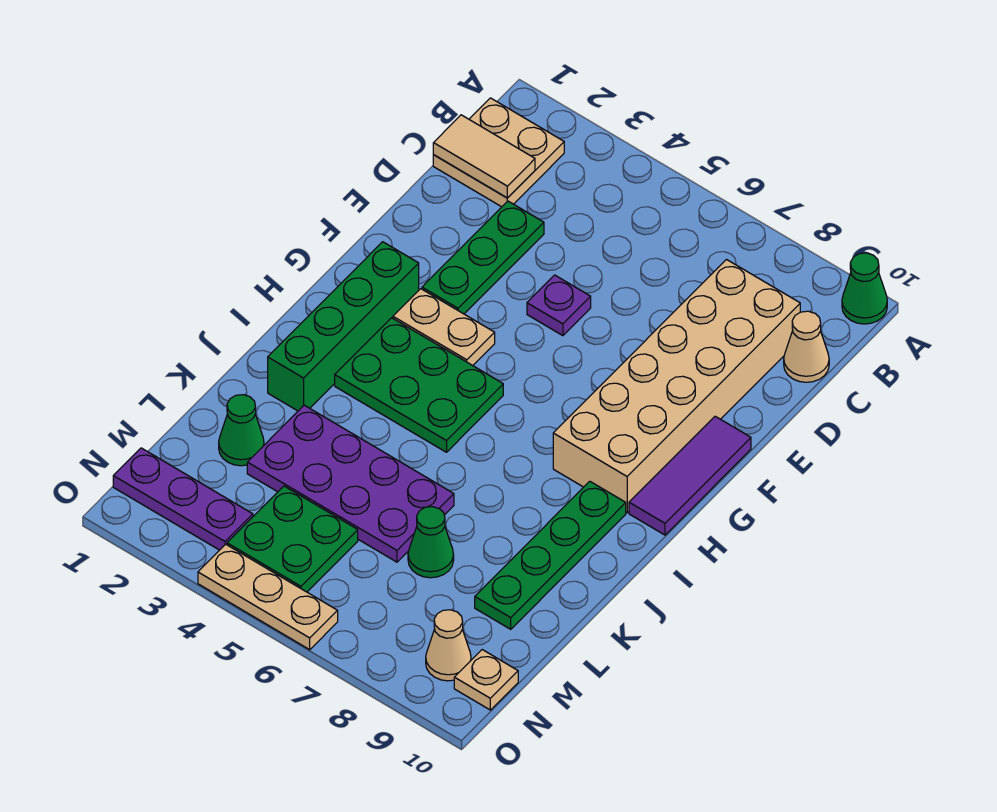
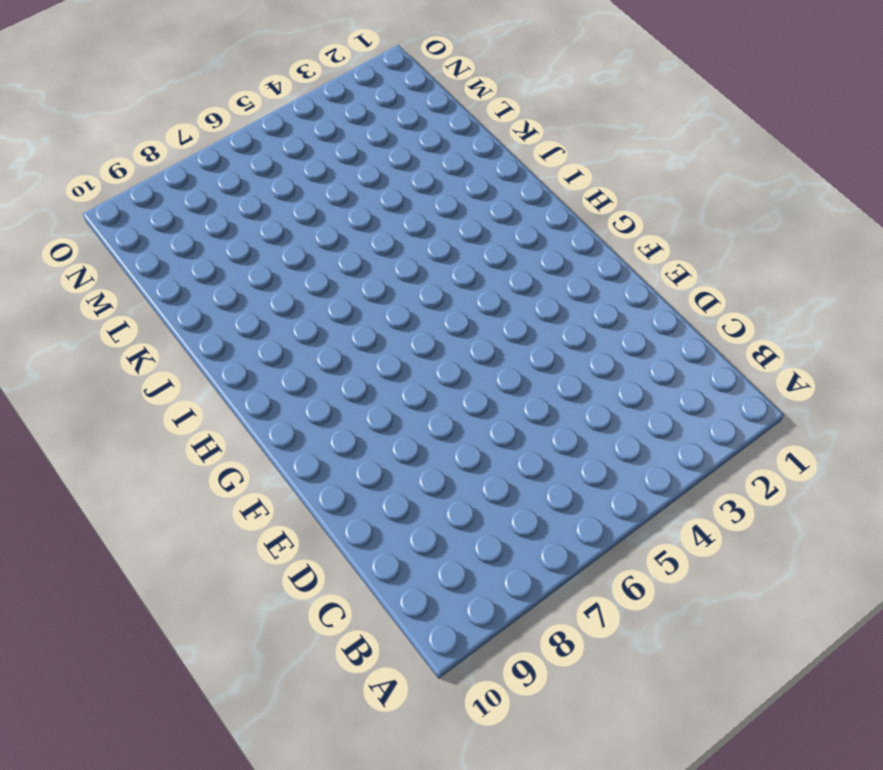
none -> green cone A10 level 1
none -> tan plate B1:C2 level 1
none -> tan brick C8:H9 level 1

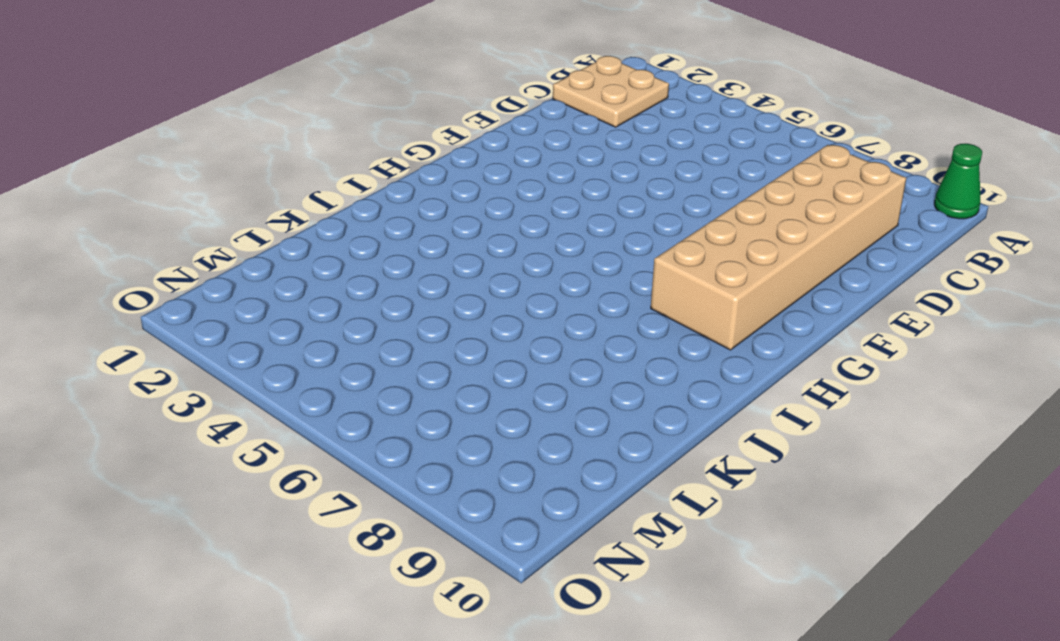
none -> tan cone C10 level 1
none -> green plate D3:F3 level 1
none -> purple plate E5 level 1

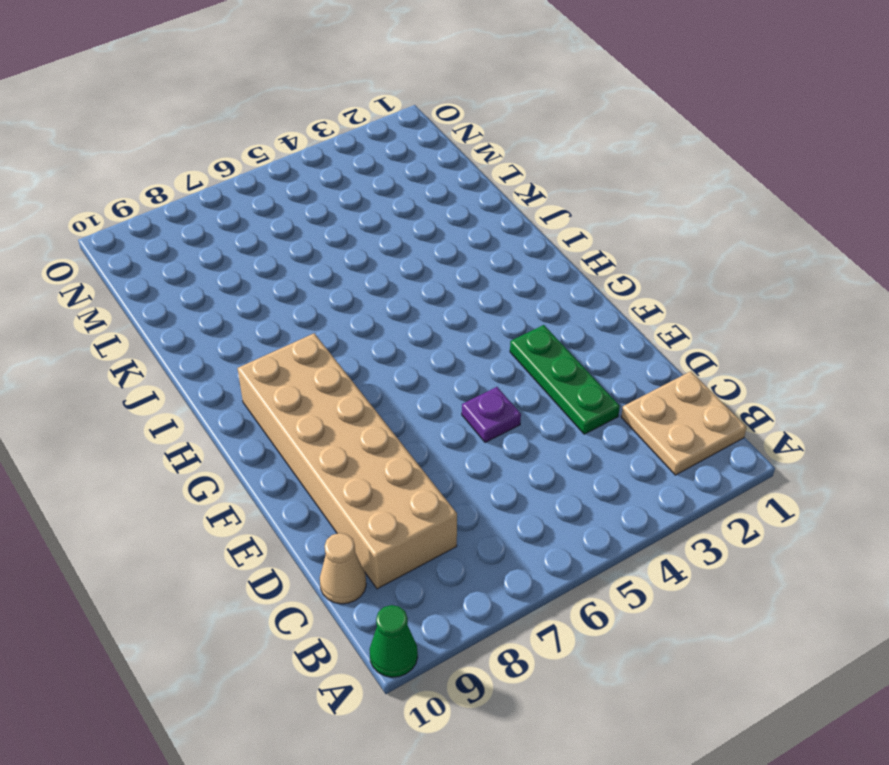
none -> purple tile F10:H10 level 1
none -> green brick G2:J2 level 1
none -> tan plate G3:G4 level 1

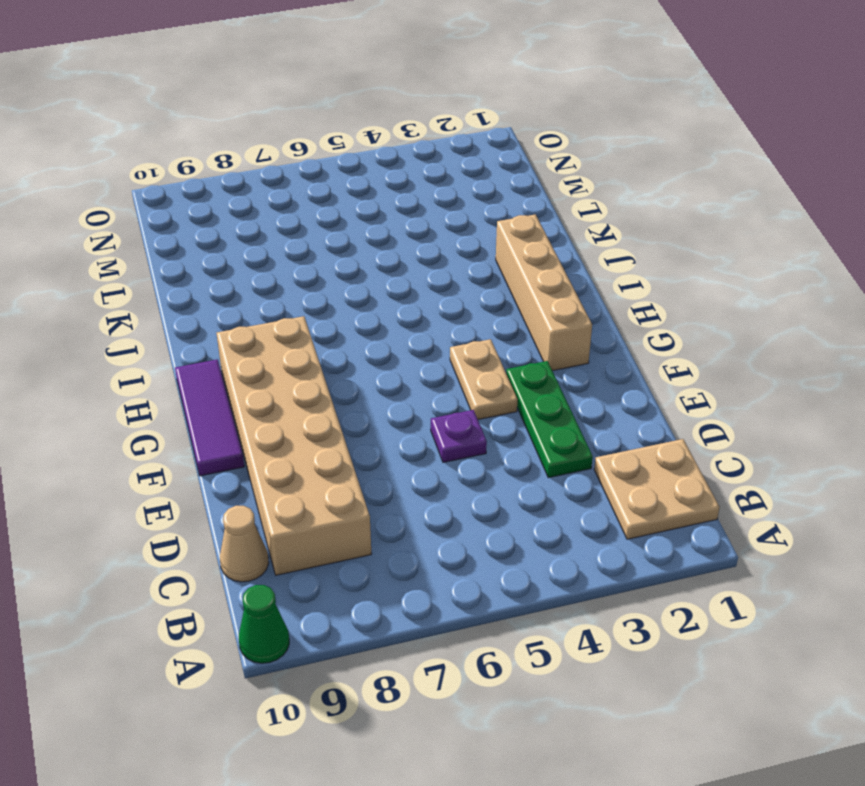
tan plate F4:G4 level 1 -> tan plate G3:G4 level 1
tan brick G2:J2 level 1 -> green brick G2:J2 level 1
none -> green plate H3:I5 level 1
none -> green plate I9:L9 level 1
none -> purple plate K3:L6 level 1

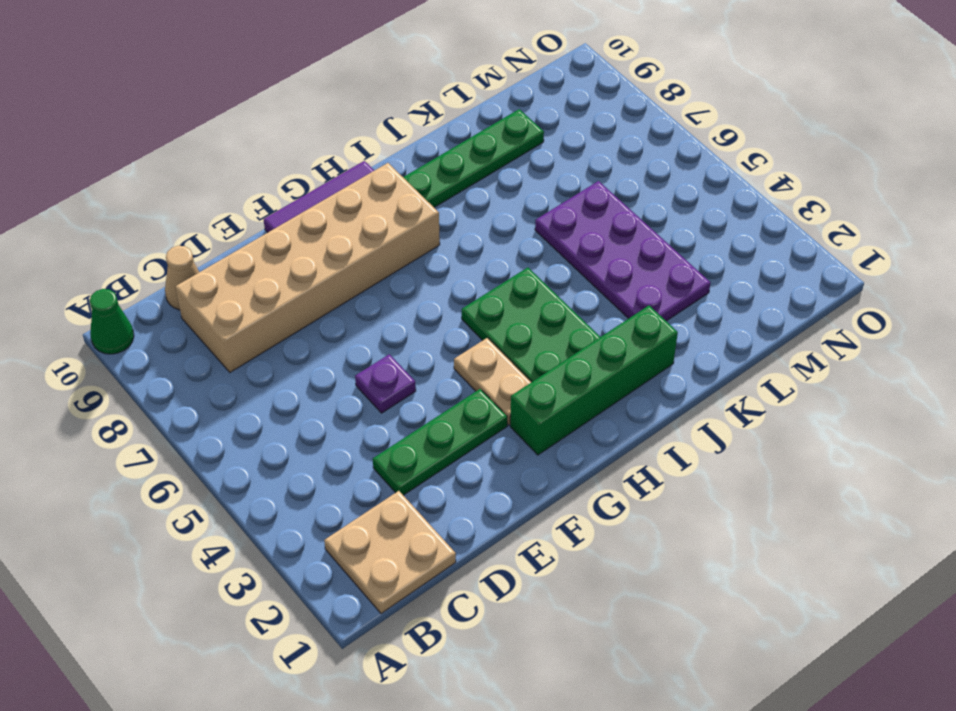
none -> green cone L2 level 1
none -> green cone L7 level 1
none -> green plate M4:N5 level 1

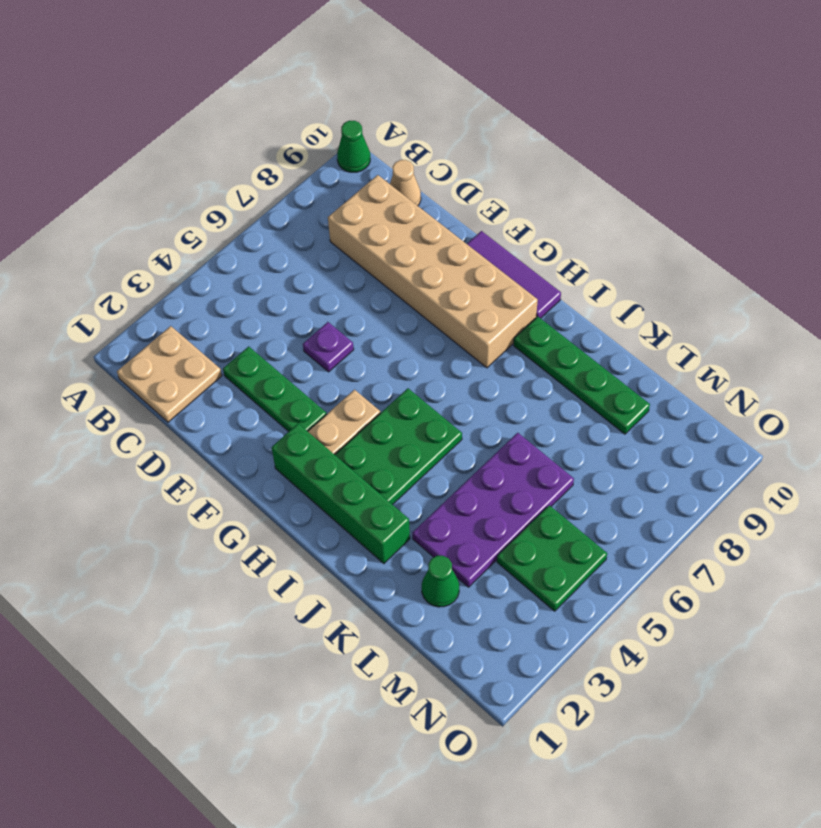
none -> green cone L7 level 1
none -> purple plate N1:N3 level 1
none -> tan cone N9 level 1

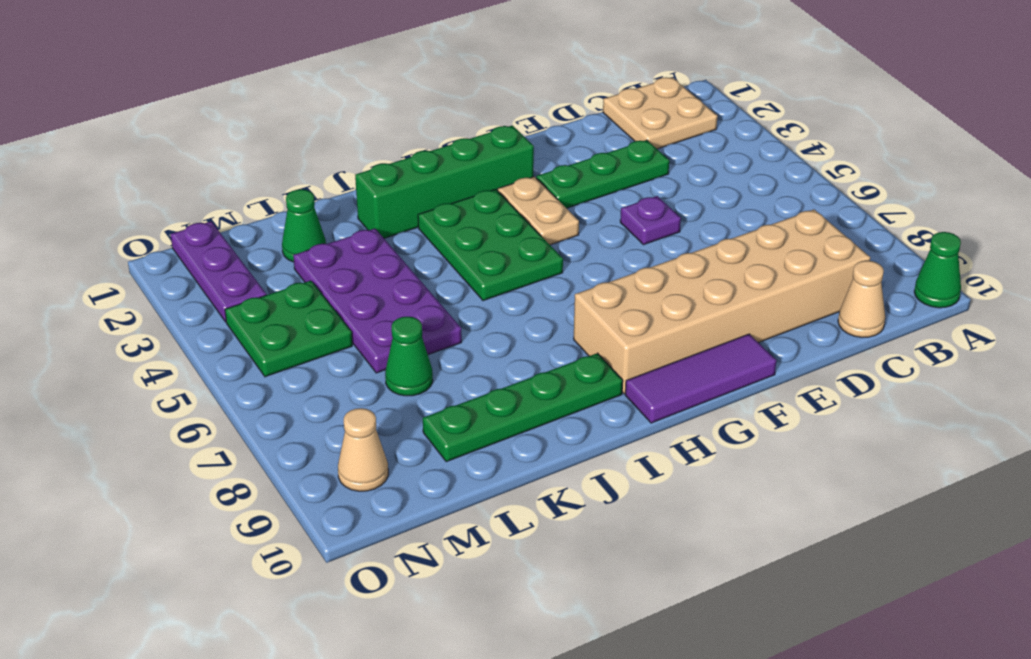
none -> tan plate N10 level 1
none -> tan plate O4:O6 level 1
none -> tan tile C1:C2 level 2

